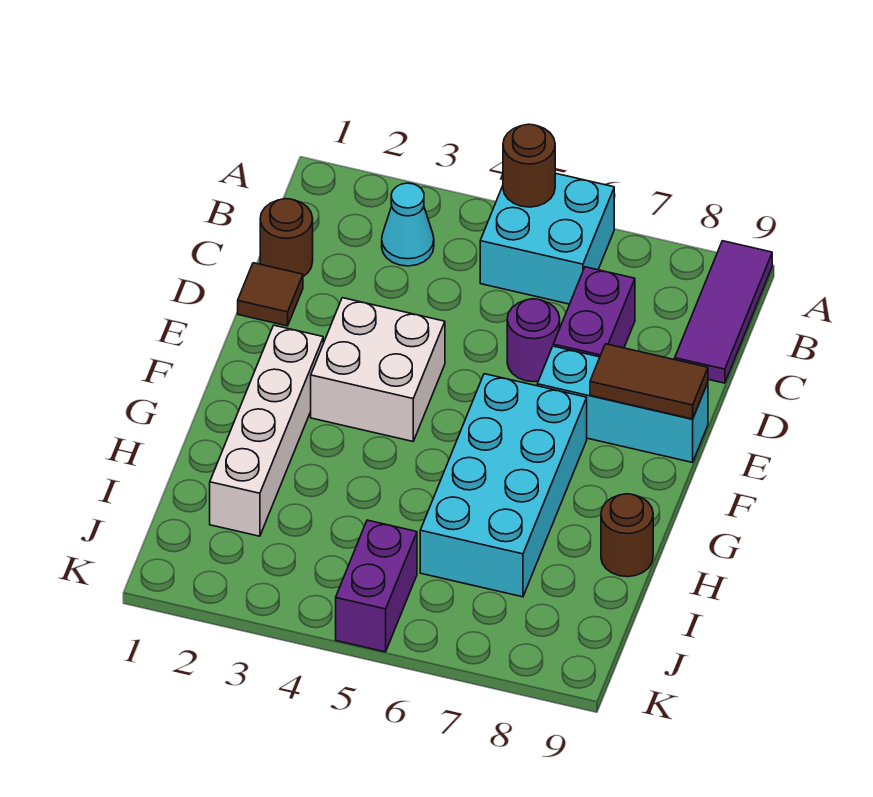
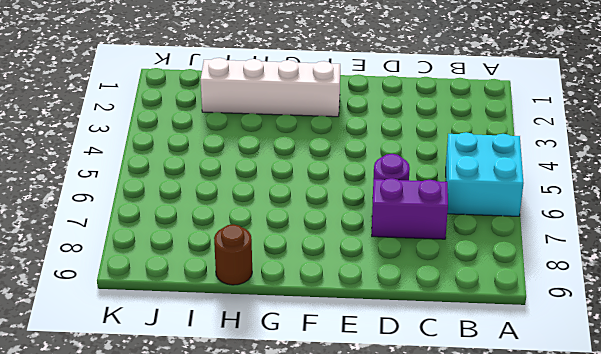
none -> purple tile A9:C9 level 1
none -> cyan cone B3 level 1
none -> brown round brick C1 level 1

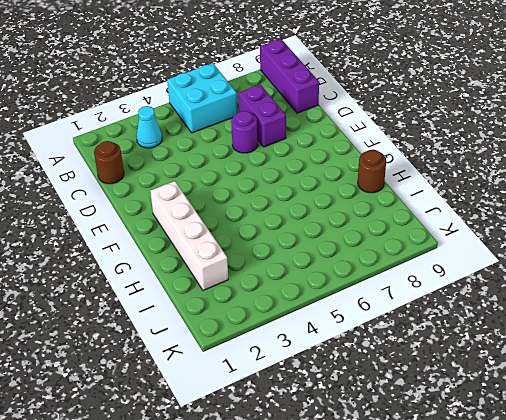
purple brick A9:C9 level 1 -> purple tile A9:C9 level 1
none -> brown tile D1 level 1
none -> white brick E3:F4 level 1
none -> cyan brick E7:E9 level 1

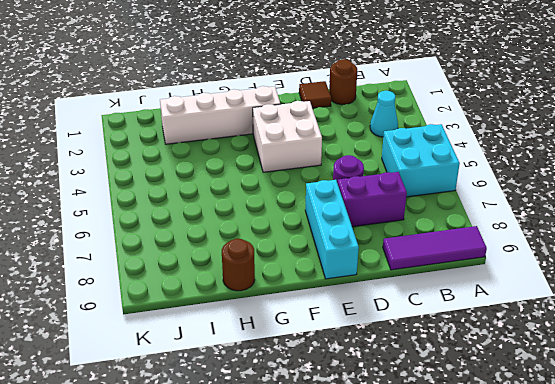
none -> cyan brick F6:I7 level 1
none -> purple brick J5:K5 level 1
none -> brown round brick A5 level 2

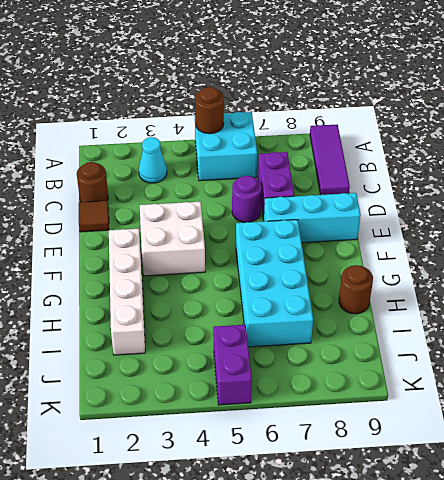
none -> brown tile E8:E9 level 2

